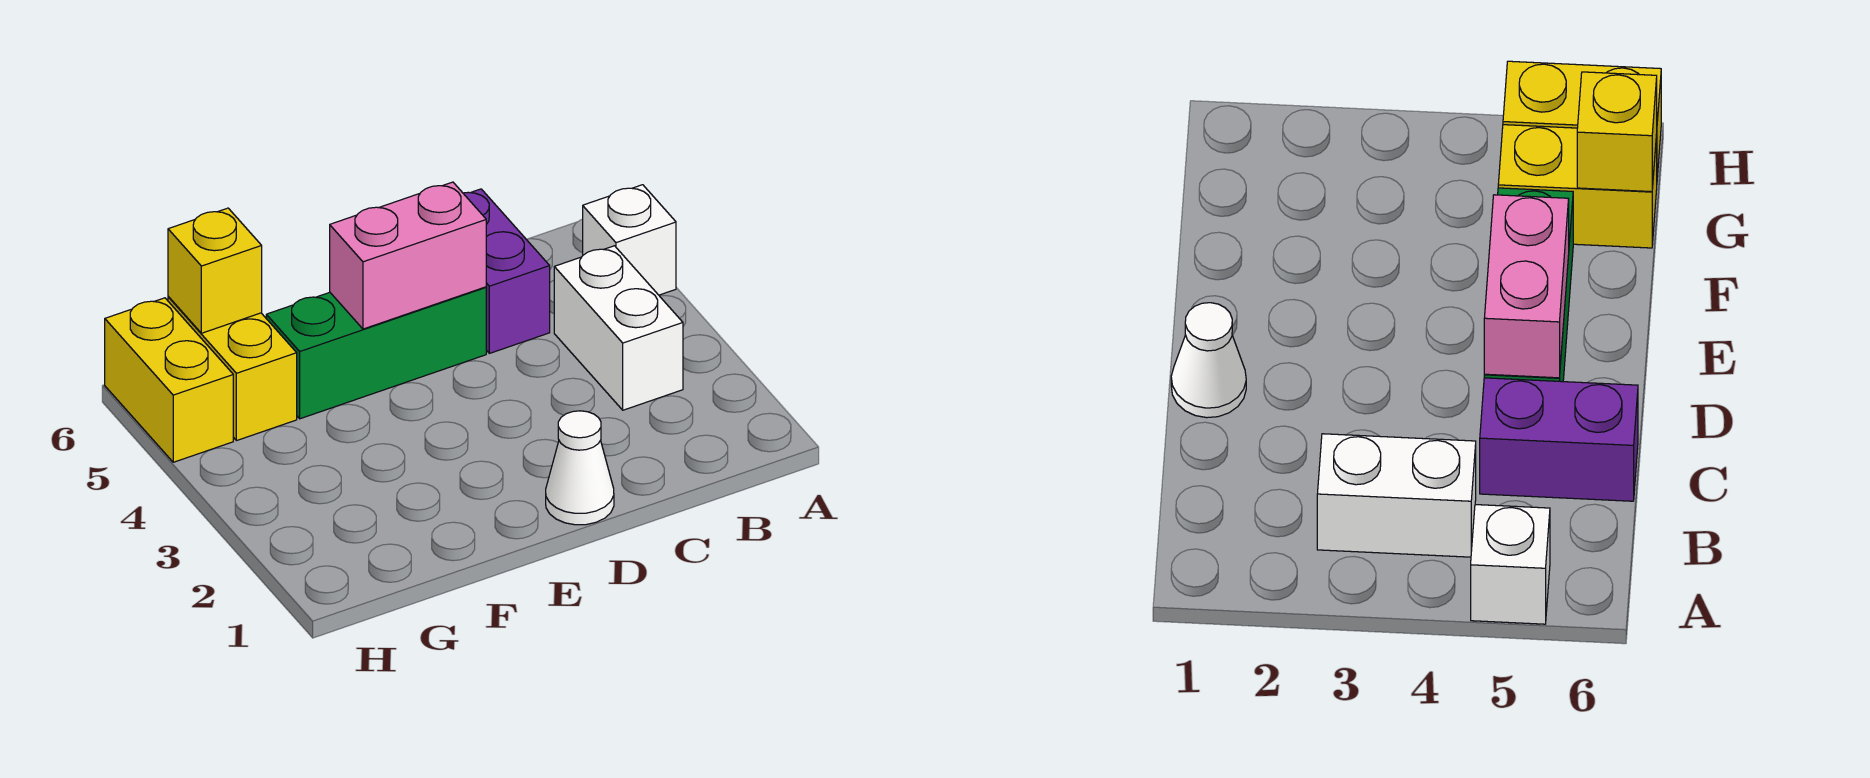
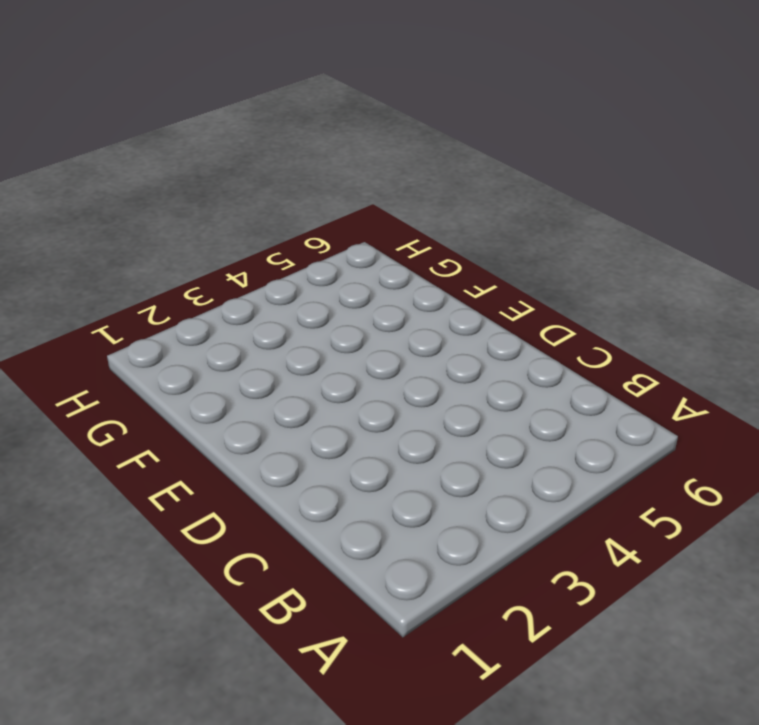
none -> white brick A5 level 1
none -> white brick B3:B4 level 1

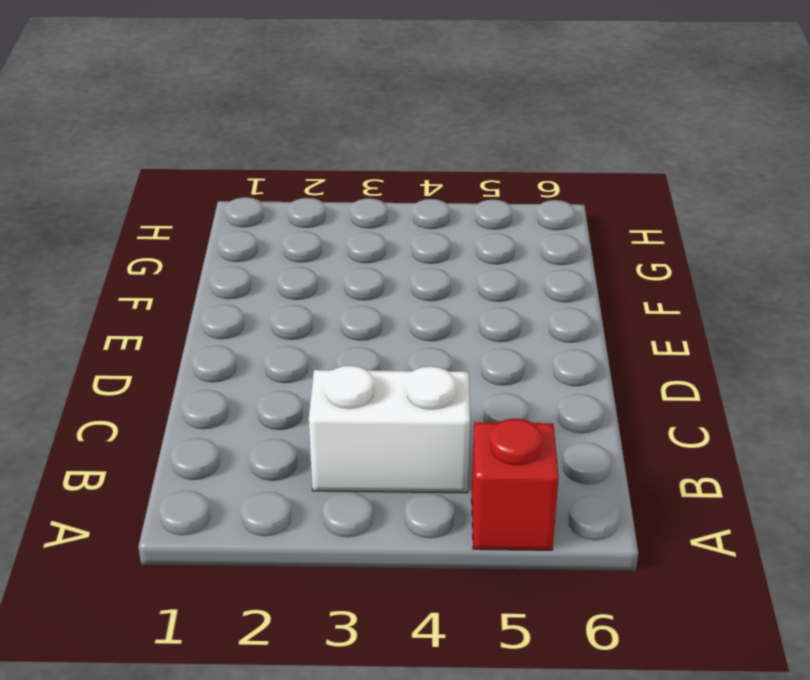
red brick A5 level 1 -> white brick A5 level 1
none -> purple brick C5:C6 level 1
none -> white cone D1 level 1

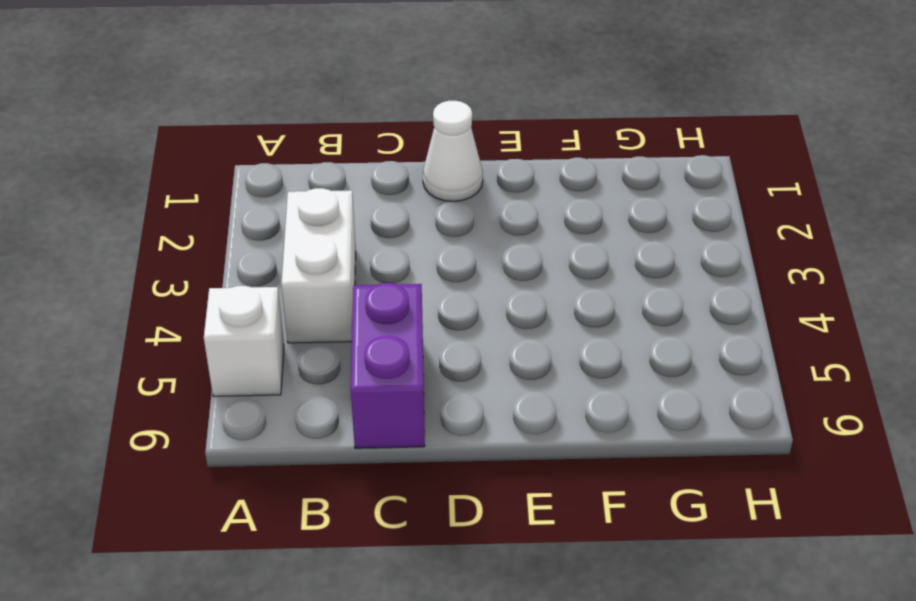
none -> green brick D5:F5 level 1
none -> yellow brick G5:G6 level 1

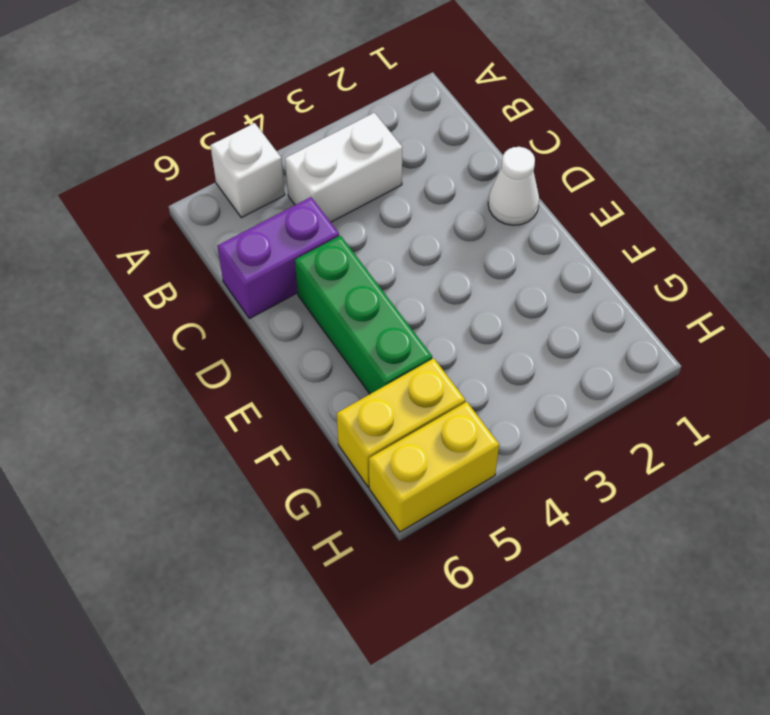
none -> pink brick D5:E5 level 2
none -> yellow brick G6 level 2

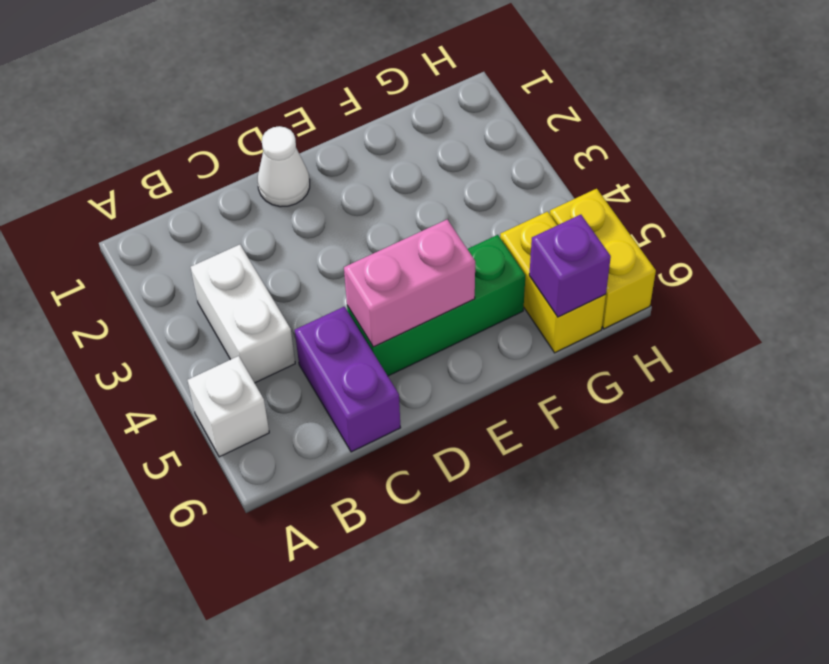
purple brick G6 level 2 -> yellow brick G6 level 2

